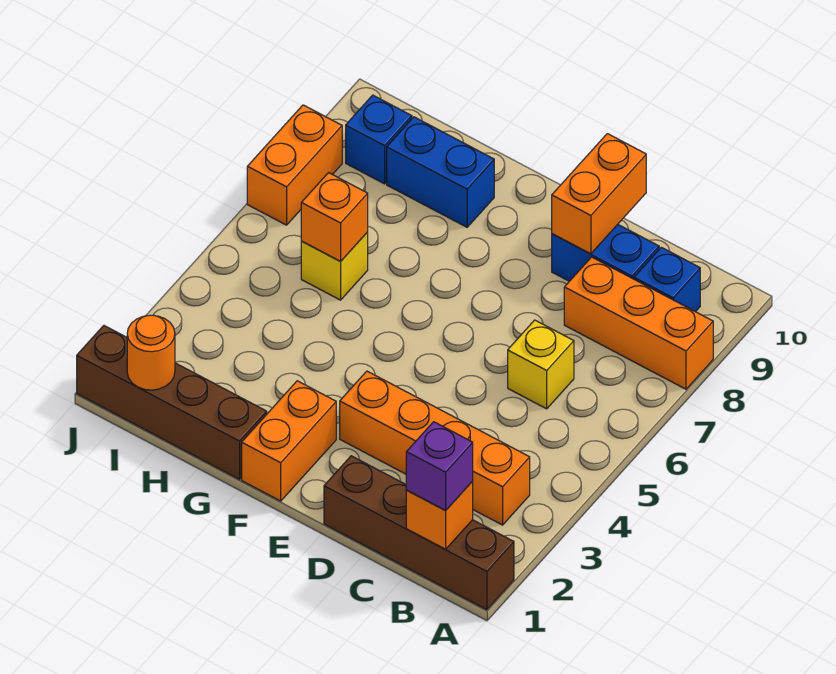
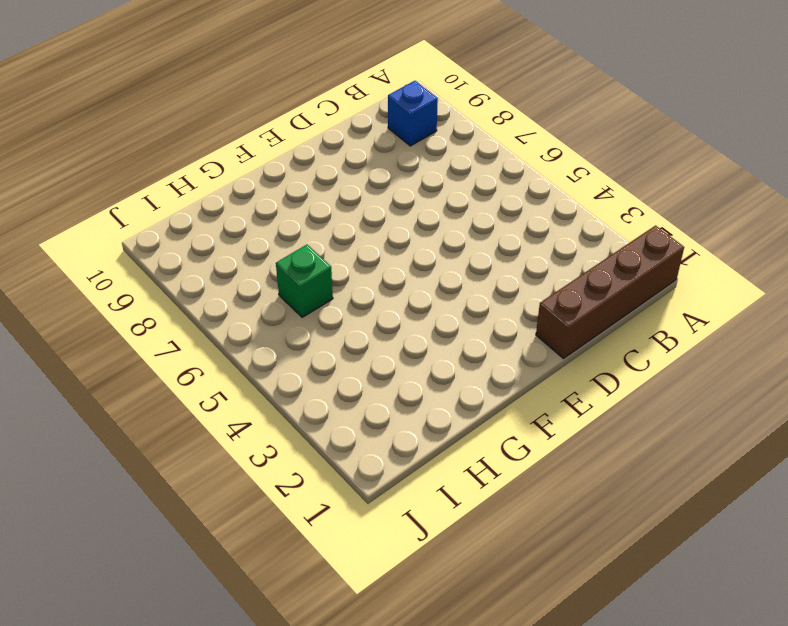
green brick H6 level 1 -> yellow brick H6 level 1
none -> orange brick A8:C8 level 1
none -> orange brick B3:E3 level 1
none -> yellow brick C6 level 1

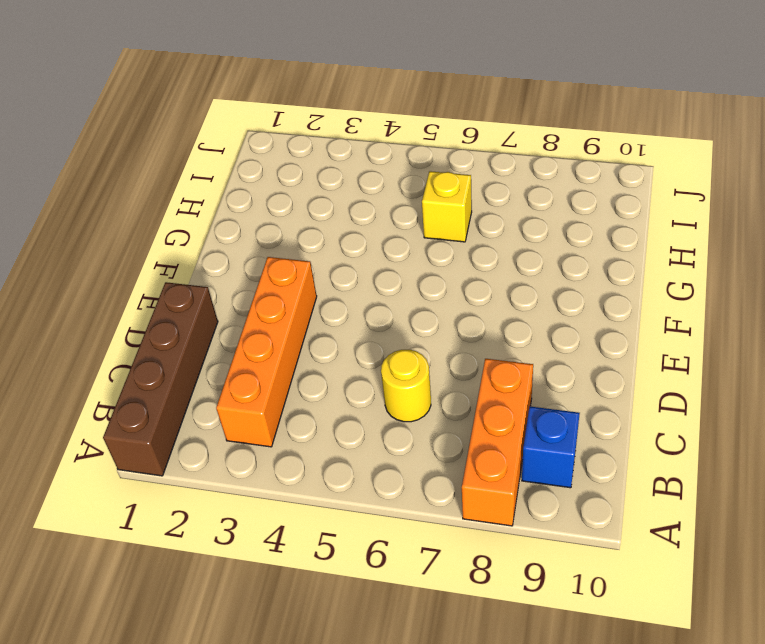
yellow round brick C6 level 1 -> yellow brick C6 level 1
none -> blue brick C9:D9 level 1
none -> orange brick F1:F2 level 1
none -> brown brick G1:J1 level 1

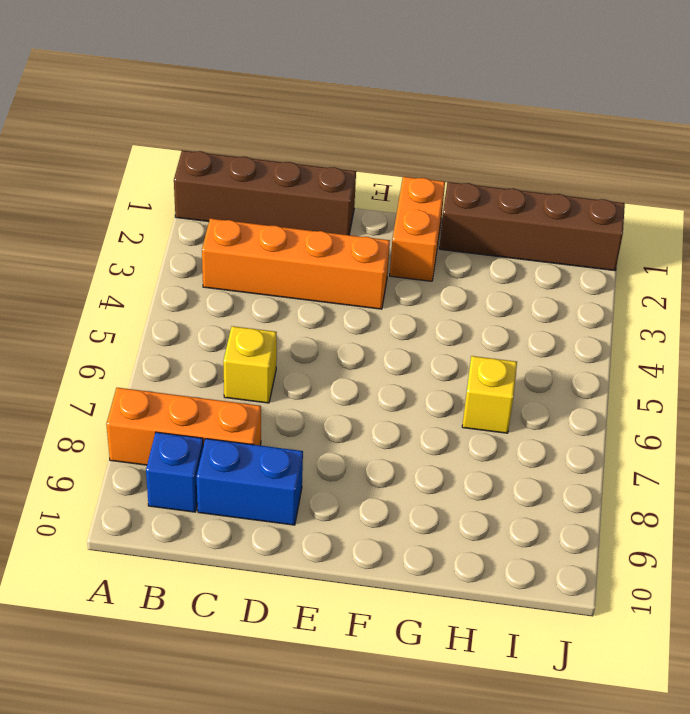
none -> blue brick G9:H9 level 1
none -> blue brick I9 level 1
none -> orange brick J7:J8 level 1

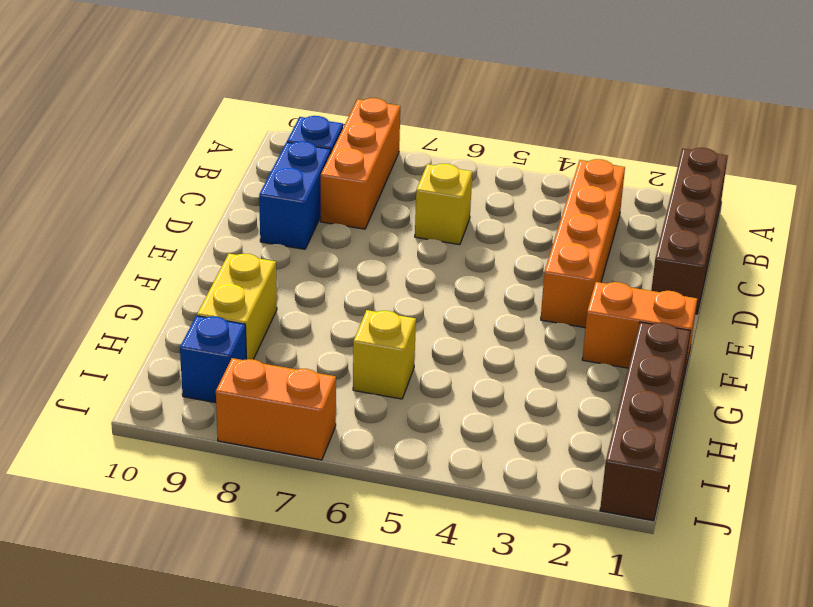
yellow brick G9:H9 level 1 -> blue brick G9:H9 level 1
none -> orange brick B1 level 2
none -> orange brick D9:D10 level 2
none -> orange brick H6 level 2

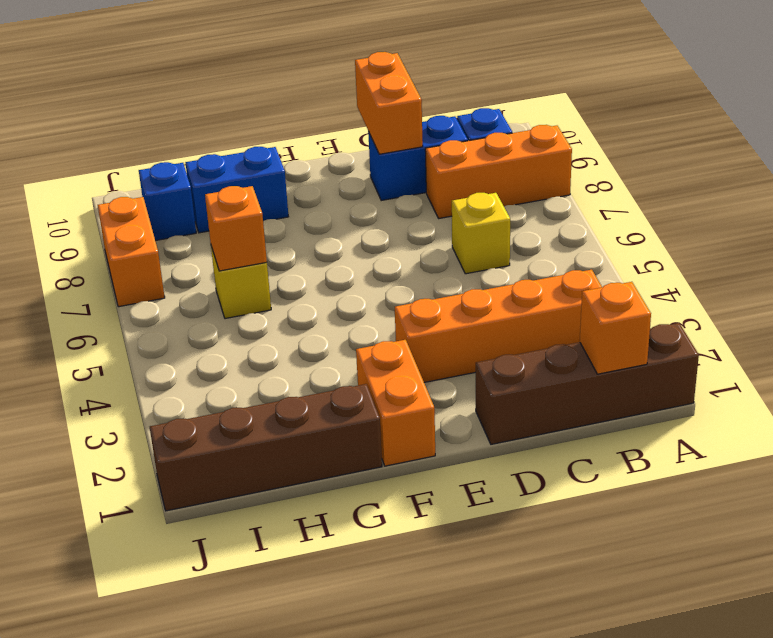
none -> orange round brick I1 level 2
none -> purple brick B1 level 3

